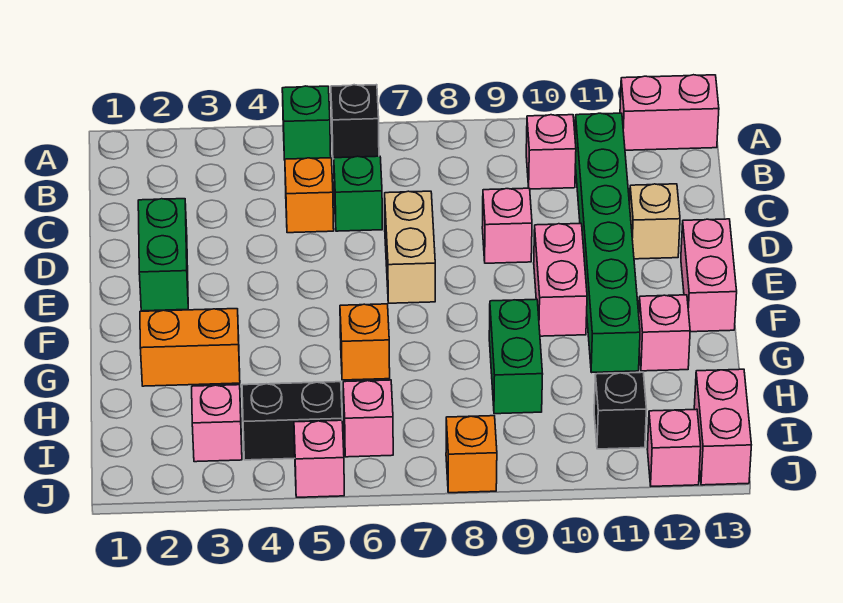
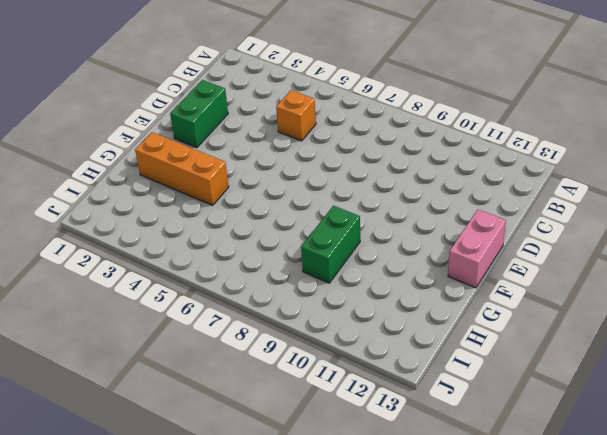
orange brick G2:G4 level 1 -> orange brick G2:G3 level 1
none -> green brick A5 level 1
none -> black brick A6 level 1
none -> pink brick A12:A13 level 1

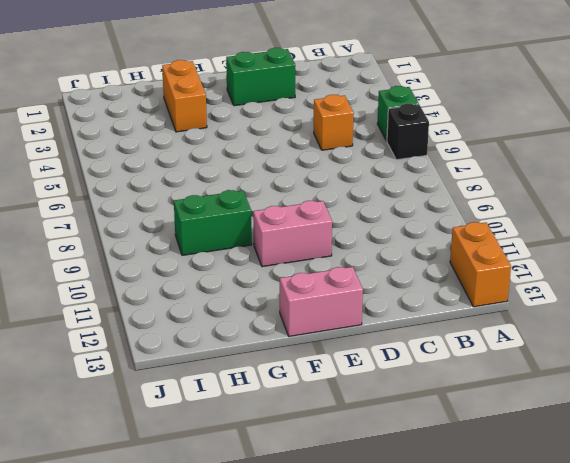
orange brick A12:A13 level 1 -> pink brick A12:A13 level 1
none -> pink brick B10 level 1
none -> green brick B11:G11 level 1
none -> green brick C6 level 1

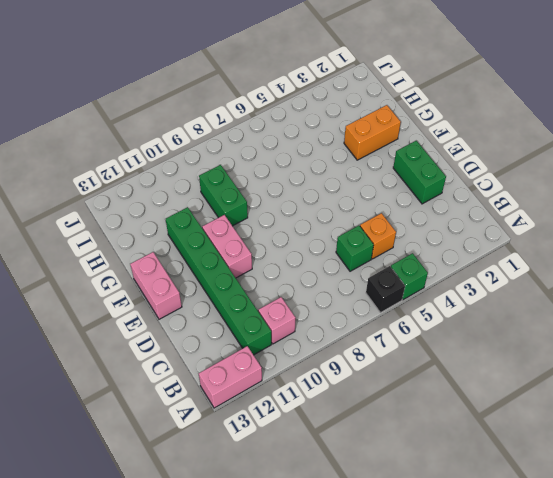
none -> tan brick D7:E7 level 1
none -> pink brick D9 level 1
none -> tan brick D12 level 1

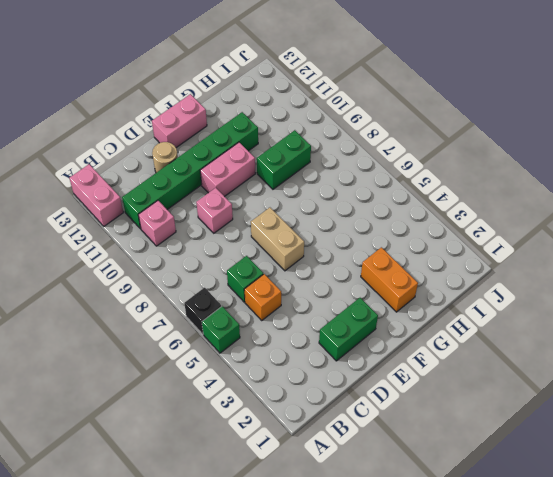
tan round brick D12 level 1 -> tan brick D12 level 1
tan brick E6:E7 level 1 -> tan brick D7:E7 level 1
none -> orange brick G6 level 1
none -> pink brick G12 level 1
none -> pink brick I3 level 1

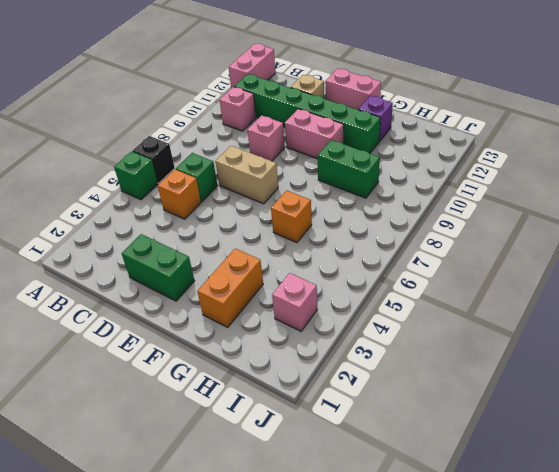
purple brick G12 level 1 -> pink brick G12 level 1
none -> black brick I4:I5 level 1
none -> pink brick I6 level 1
none -> black brick I11 level 1

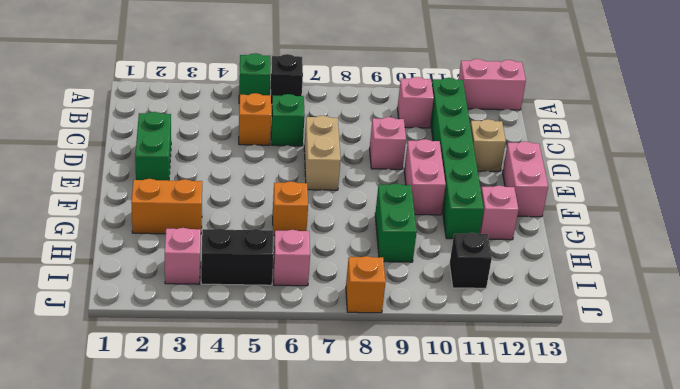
none -> pink brick I13:J13 level 1
none -> pink brick J5 level 1
none -> pink brick J12 level 1

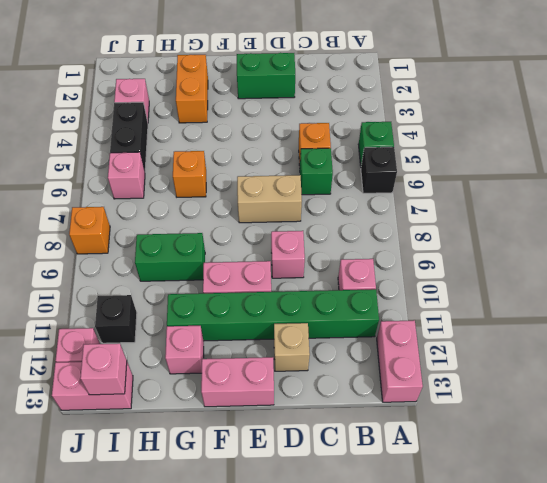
pink brick I13 level 2 -> pink brick J5 level 1

